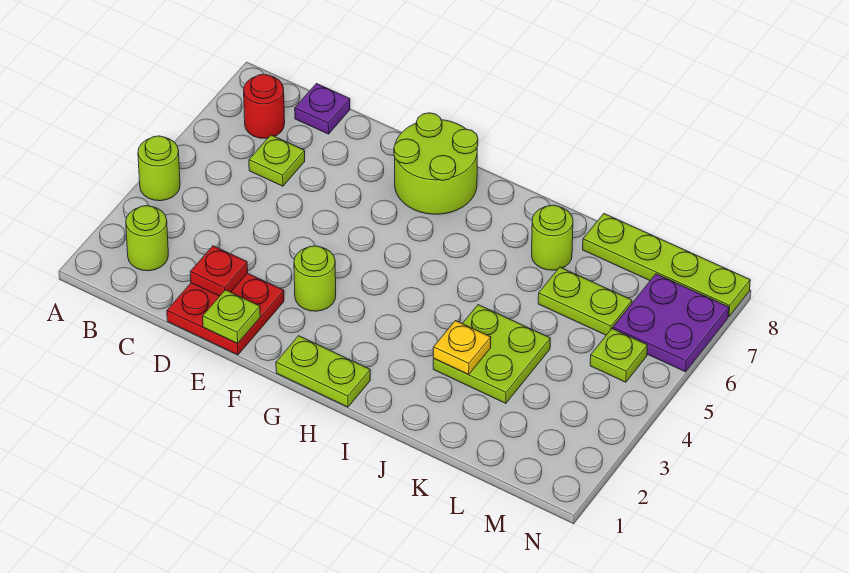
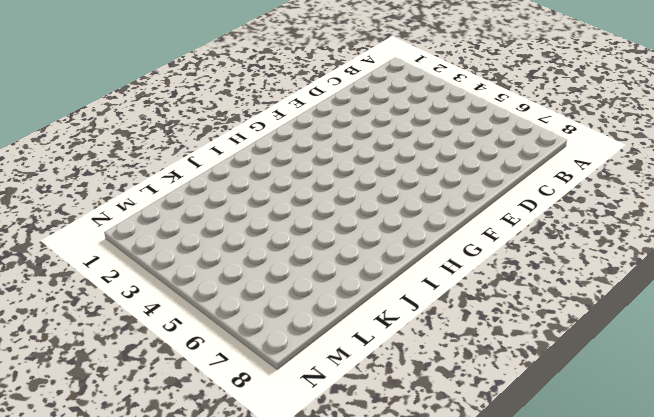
none -> lime round brick A4 level 1
none -> lime round brick B2 level 1
none -> red round brick B7 level 1

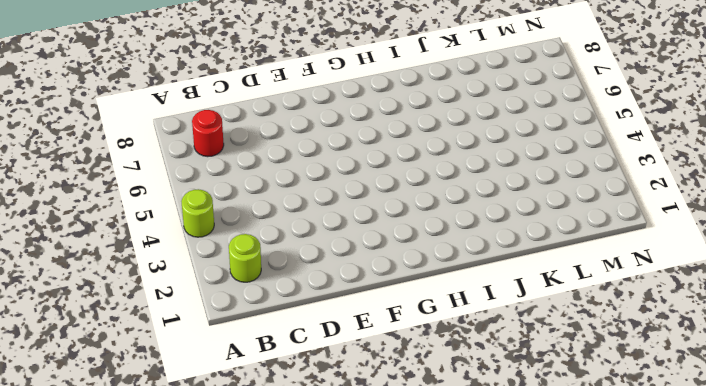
none -> lime plate C6 level 1
none -> purple plate C8 level 1
none -> red plate D1:E2 level 1

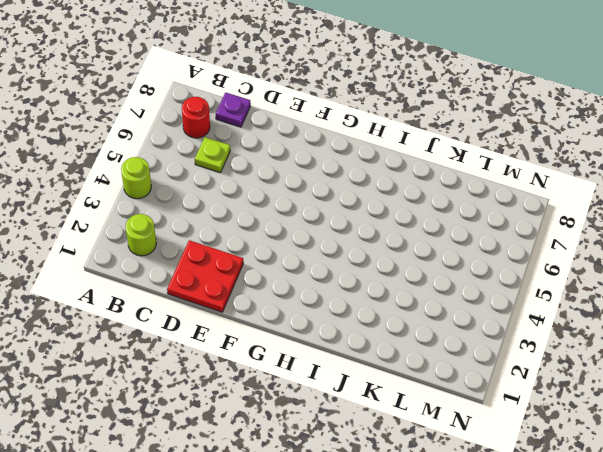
none -> lime round brick F3 level 1
none -> lime round brick F7:G8 level 1
none -> lime plate G1:H1 level 1

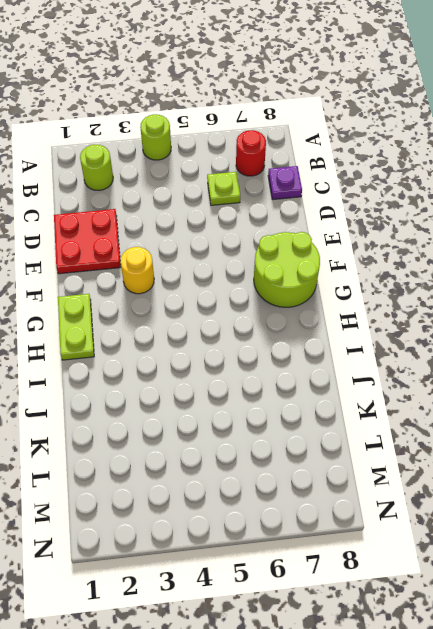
yellow round brick F3 level 1 -> lime round brick F3 level 1
none -> lime plate J3:K4 level 1
none -> lime round brick J7 level 1
none -> lime plate K6:L6 level 1

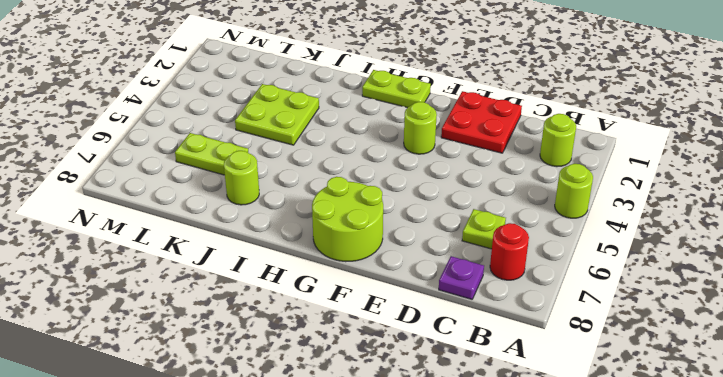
none -> lime plate K8:N8 level 1
none -> lime plate M5 level 1
none -> purple plate M6:N7 level 1

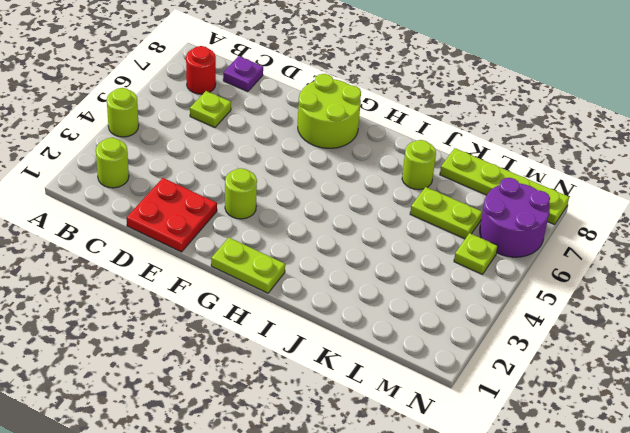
purple round brick M6:N7 level 1 -> purple plate M6:N7 level 1
none -> lime plate J3:K4 level 1
none -> red plate D2 level 2
none -> lime plate E1 level 2

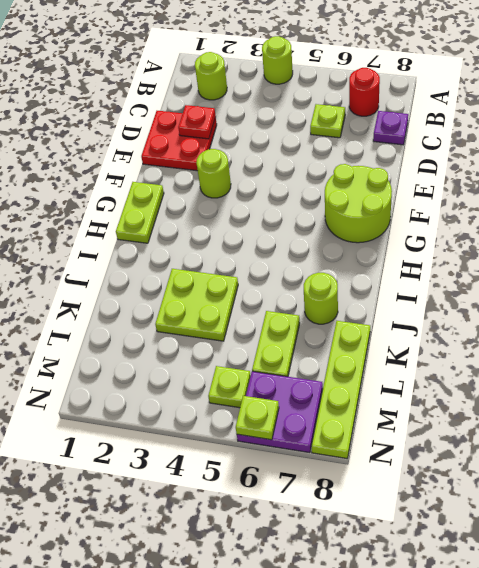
lime plate N6 level 2 -> lime plate E1 level 2
none -> yellow plate J3 level 2

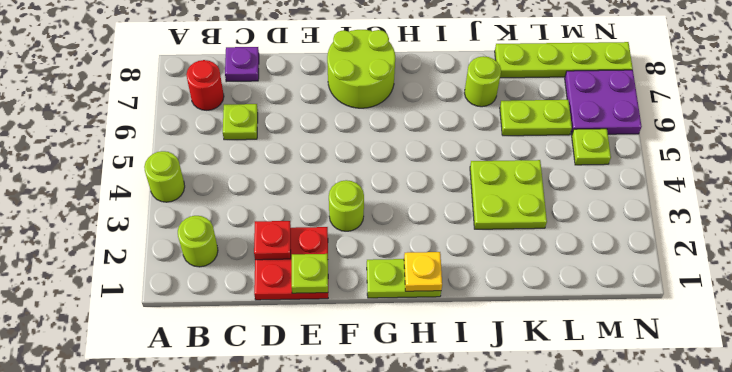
yellow plate H1 level 2 -> yellow plate J3 level 2

